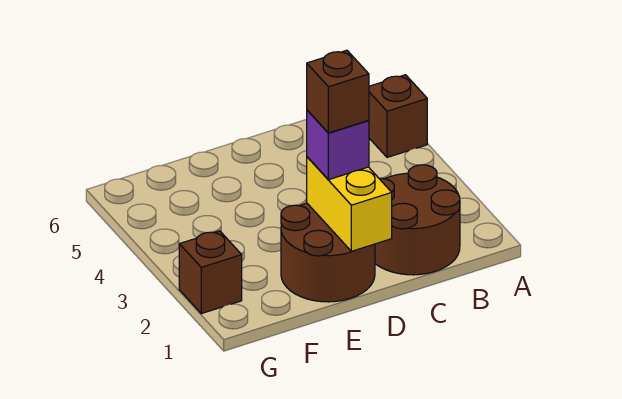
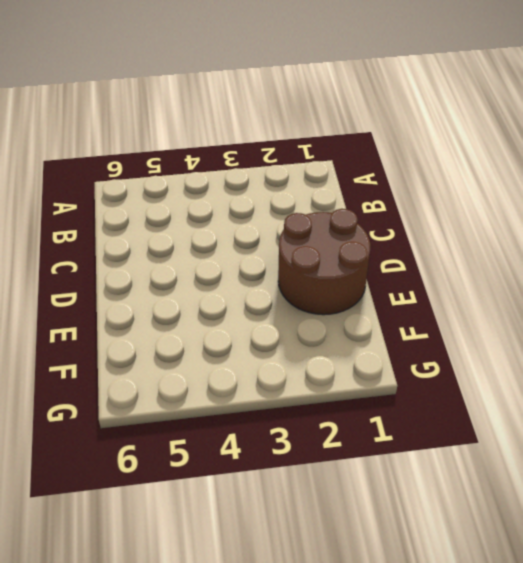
none -> brown brick A5 level 1
none -> brown round brick B1:C2 level 1

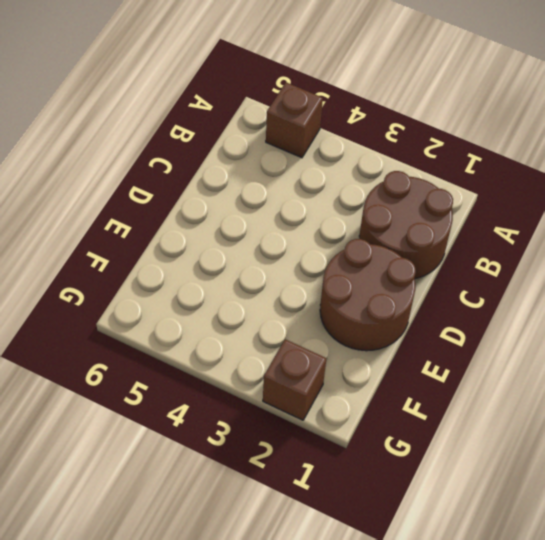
none -> yellow brick D1:D2 level 2
none -> purple brick D2 level 3

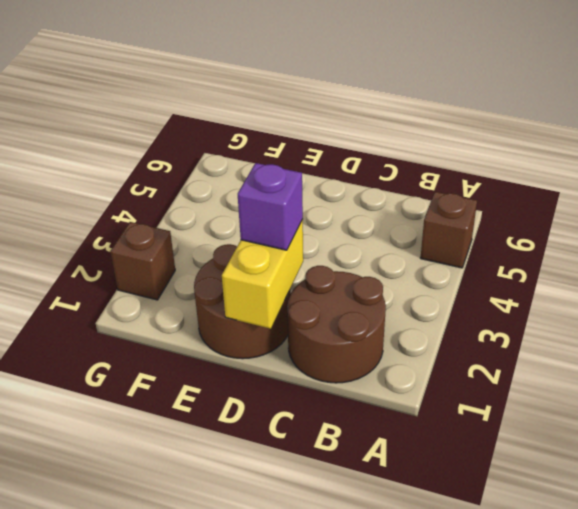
none -> brown brick D2 level 4

